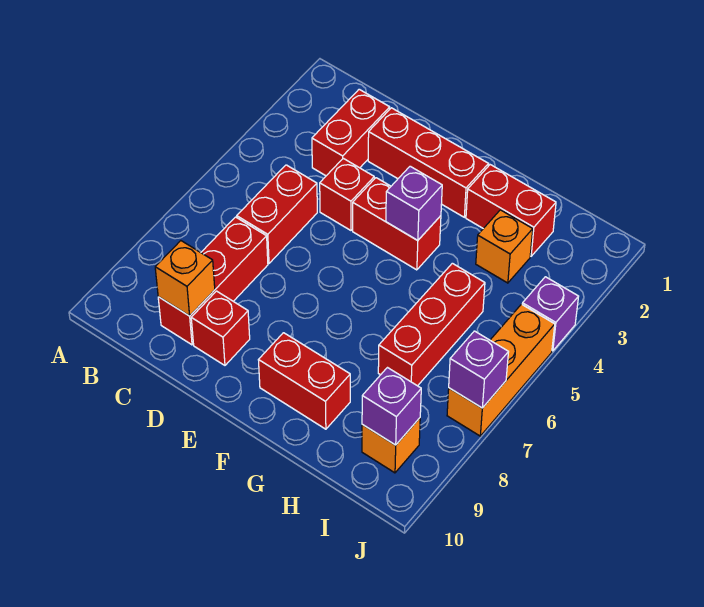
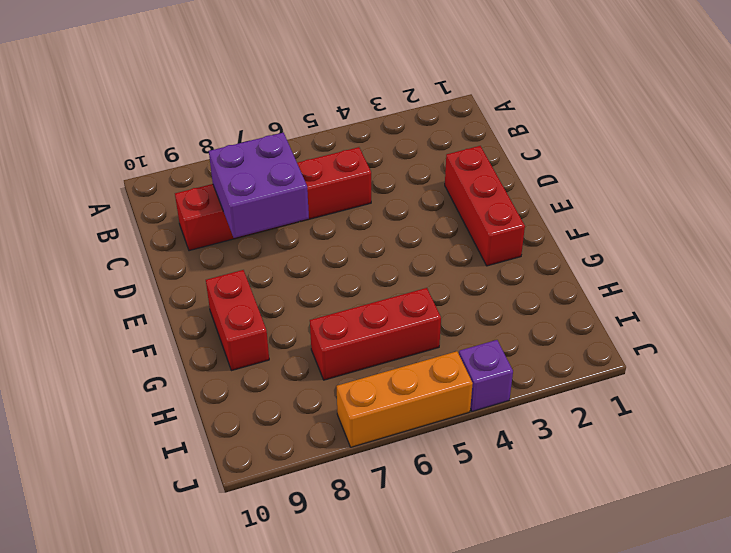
purple brick C7:D8 level 2 -> none
none -> red brick C2:C3 level 1
none -> red brick D4 level 1
none -> red brick D9 level 1

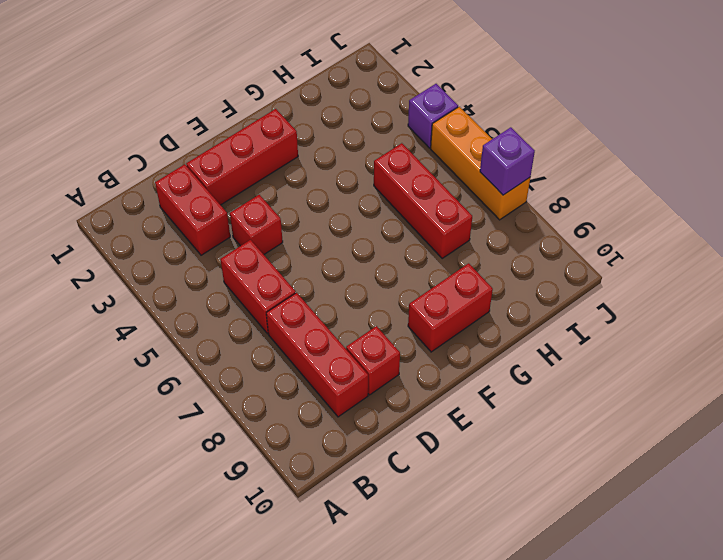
none -> red brick E4:F4 level 1
none -> red brick G2:H2 level 1
none -> orange brick H3 level 1

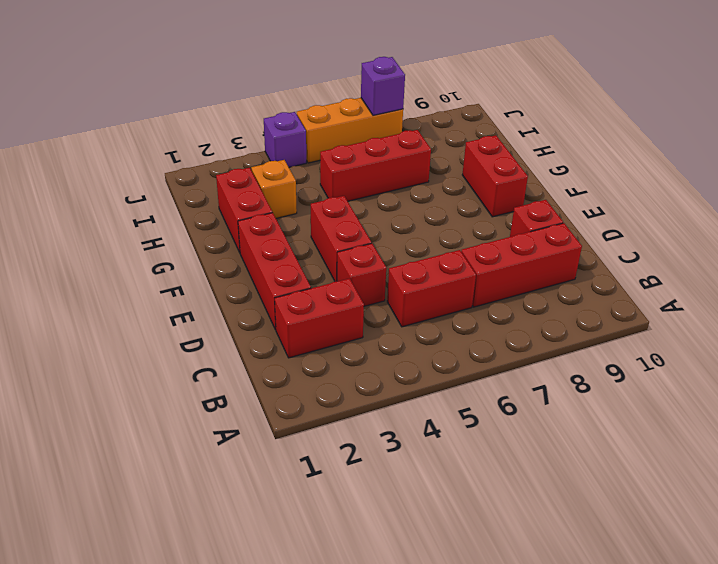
none -> orange brick I9 level 1
none -> orange brick C9 level 2
none -> purple brick F4 level 2

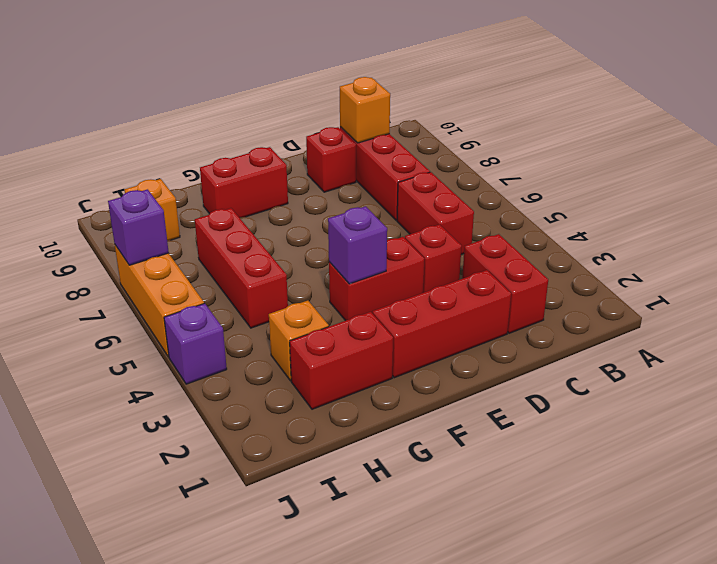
none -> purple brick I9 level 2

